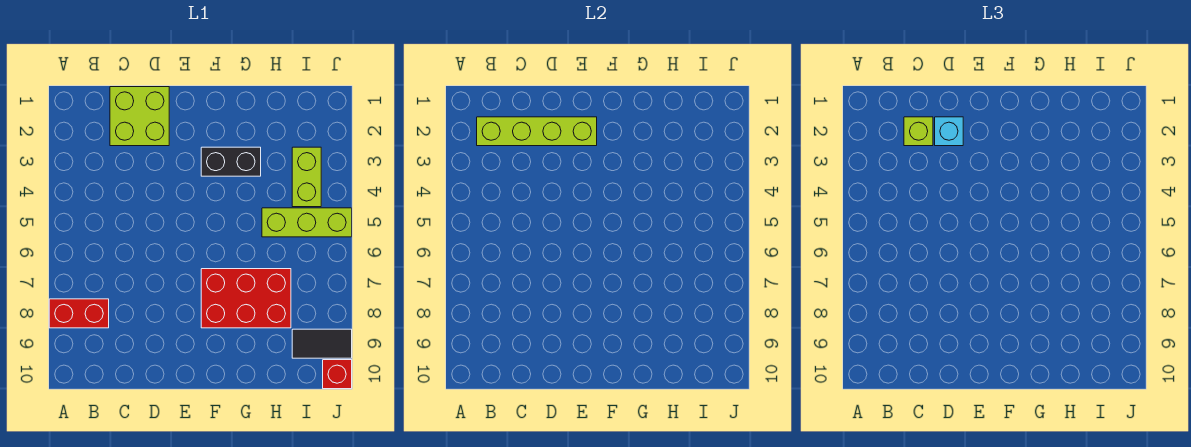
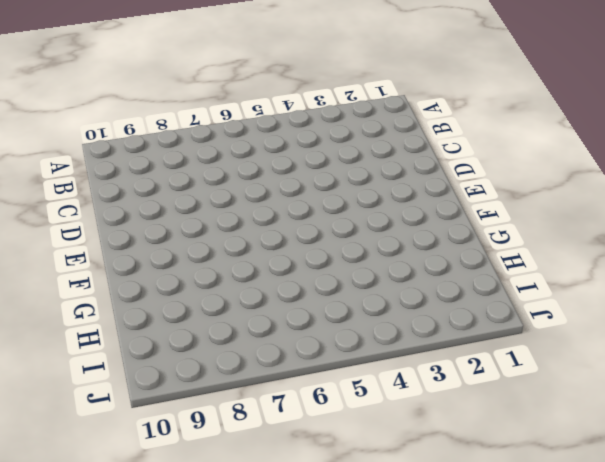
none -> red brick A8:B8 level 1
none -> lime brick C1:D2 level 1

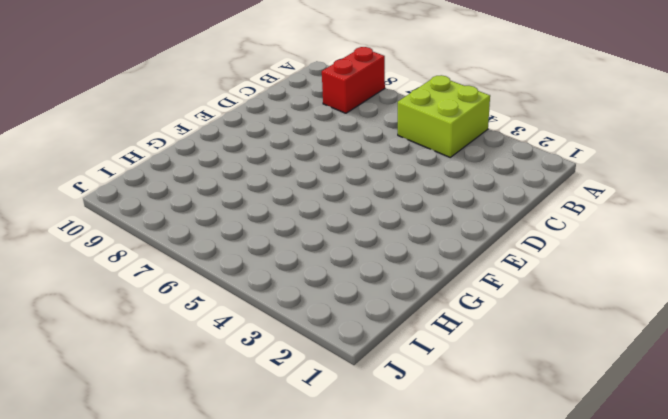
lime brick A4:B5 level 1 -> lime brick C1:D2 level 1
none -> black brick F3:G3 level 1
none -> red brick F7:H8 level 1

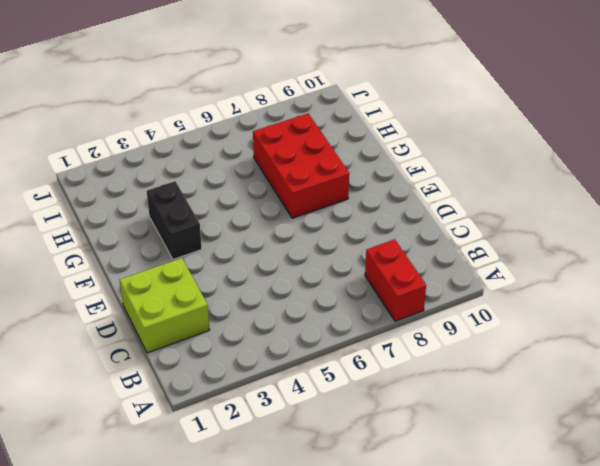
none -> lime brick H5:J5 level 1
none -> lime brick I3:I4 level 1

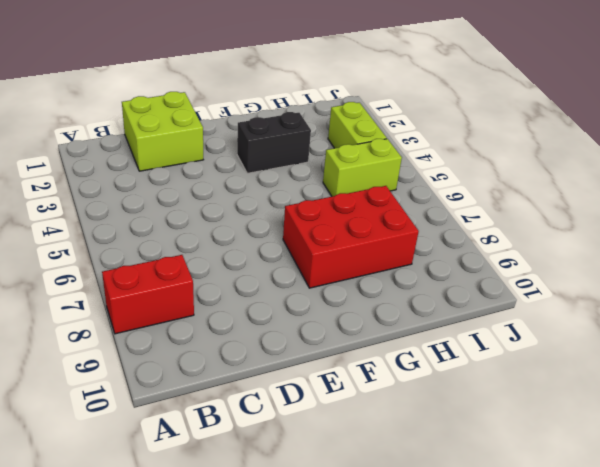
lime brick H5:I5 level 1 -> lime brick H5:J5 level 1
none -> black tile I9:J9 level 1
none -> red brick J10 level 1

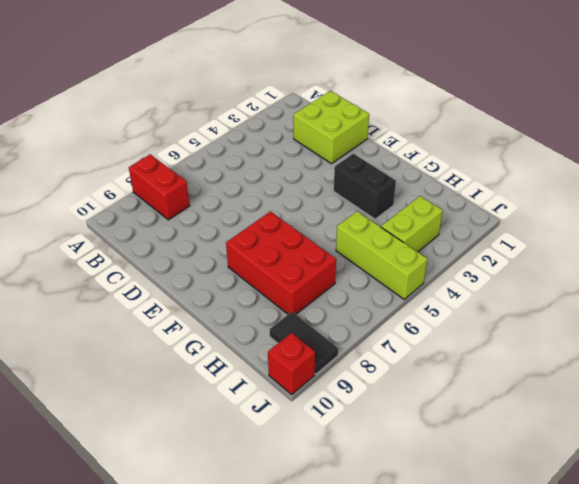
none -> lime brick B2:E2 level 2
none -> lime brick C2 level 3

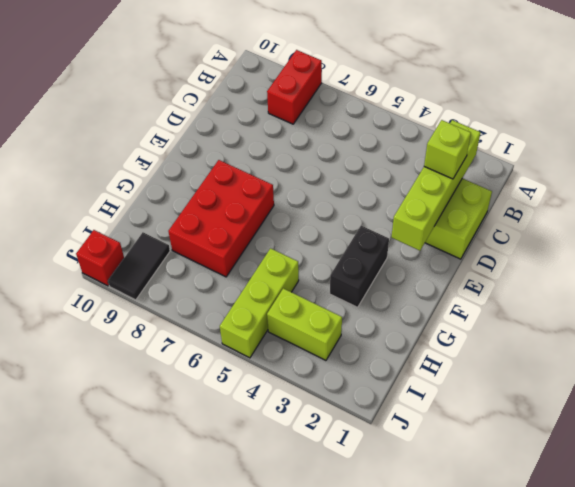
none -> cyan brick D2 level 3

